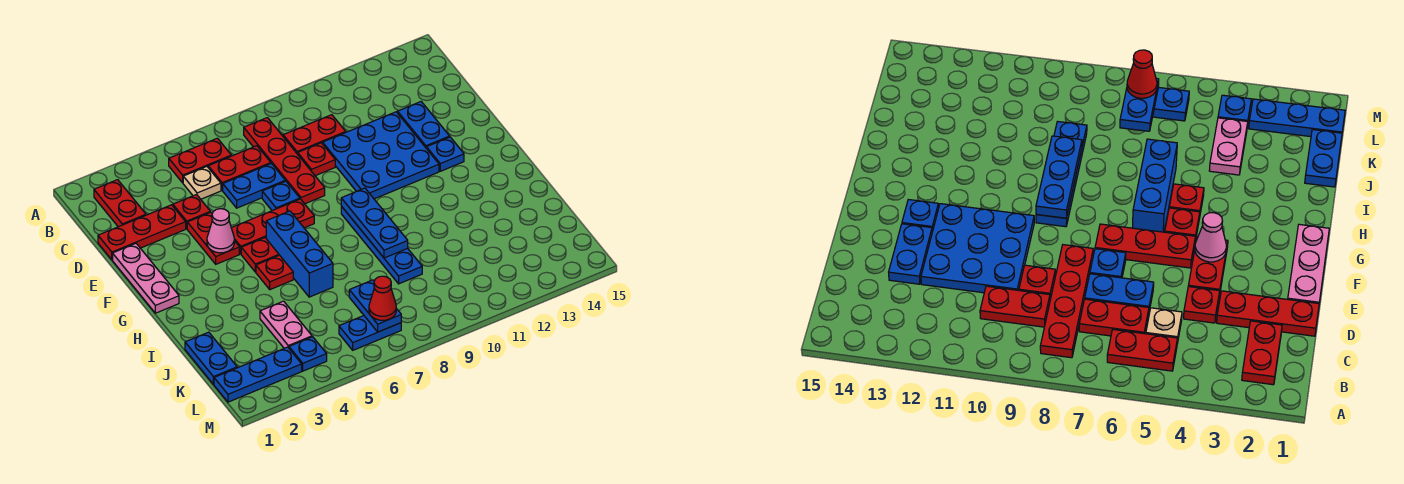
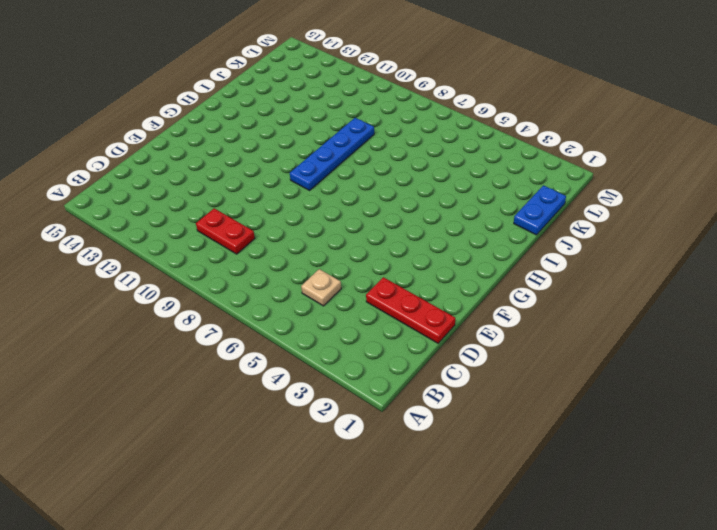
none -> red plate B2:C2 level 1
none -> red plate B5:B6 level 1
none -> red plate B8:E8 level 1
none -> red plate C6:C7 level 1

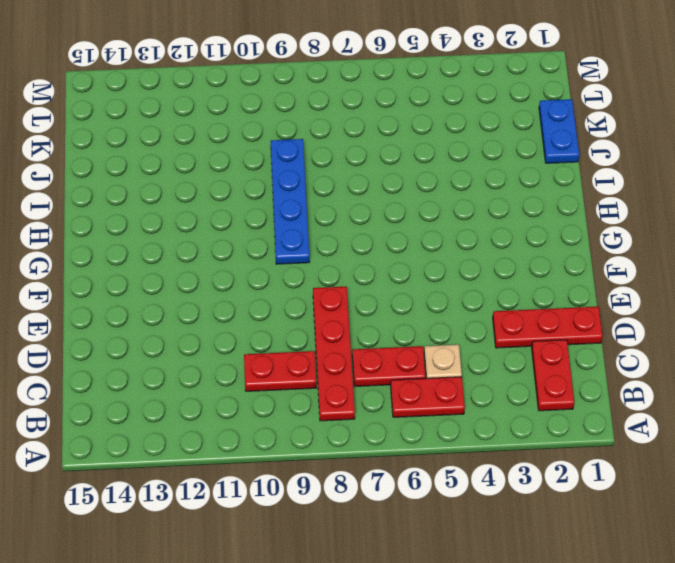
none -> red plate D4 level 1
none -> blue plate D6:D7 level 1
none -> red plate D9 level 1
none -> blue plate D10:F12 level 1

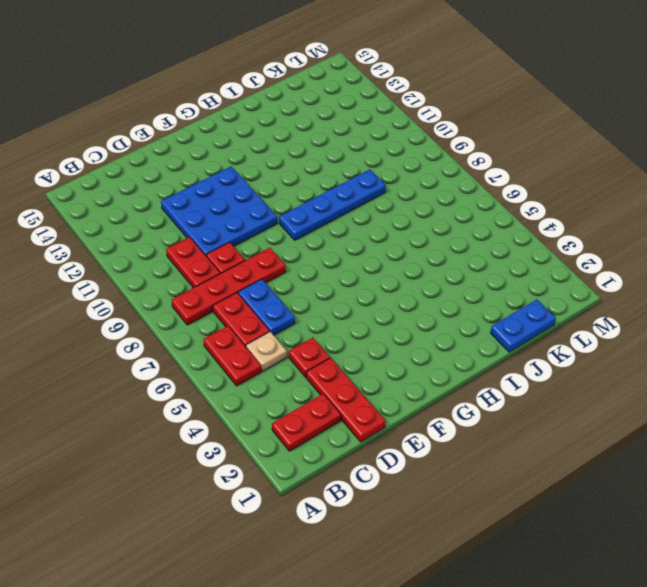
none -> blue plate D13:E13 level 1
none -> pink plate E1:G1 level 1
none -> red plate E4:F4 level 1
none -> blue plate E7 level 1

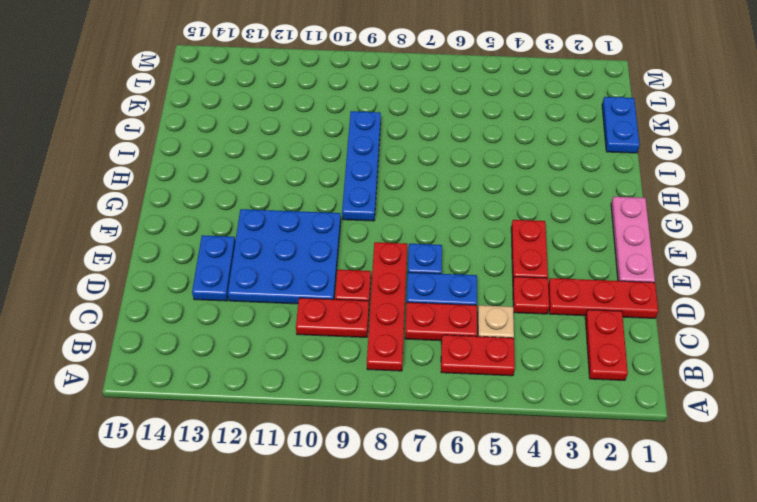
none -> red plate F5:F7 level 1
none -> blue plate F13 level 1
none -> red plate G5 level 1
none -> blue brick G6:I6 level 1

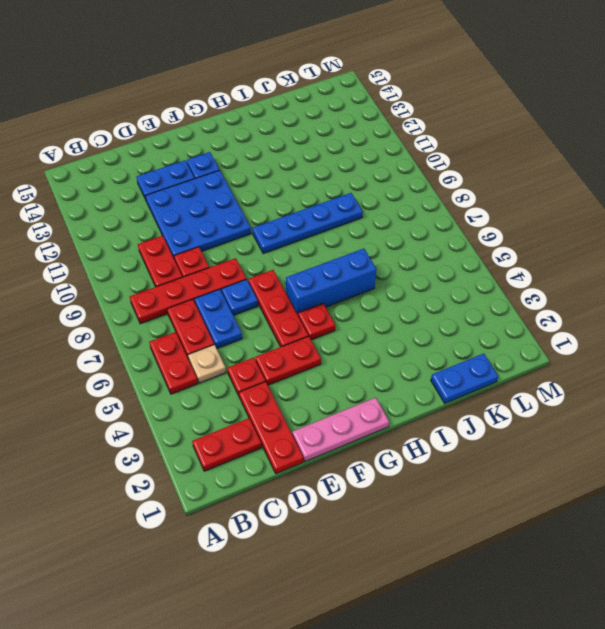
none -> red plate H5 level 1
none -> pink plate J4:K4 level 1
none -> blue plate L1:L3 level 1
none -> blue plate L4 level 1

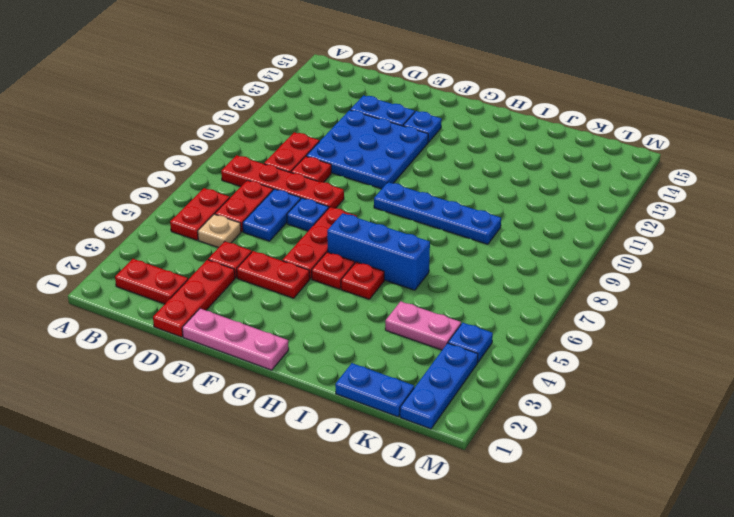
none -> blue plate L6:L7 level 1
none -> pink cone F4 level 2
none -> blue plate G9:I9 level 2
none -> blue plate K7:L7 level 2

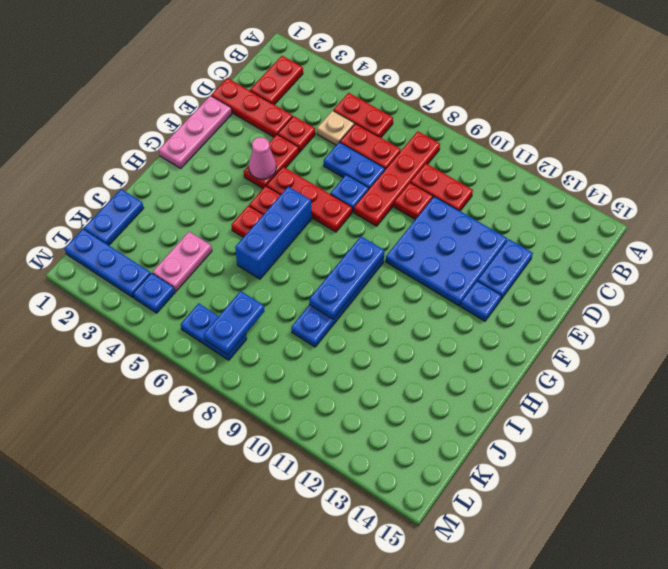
none -> red cone L7 level 3

